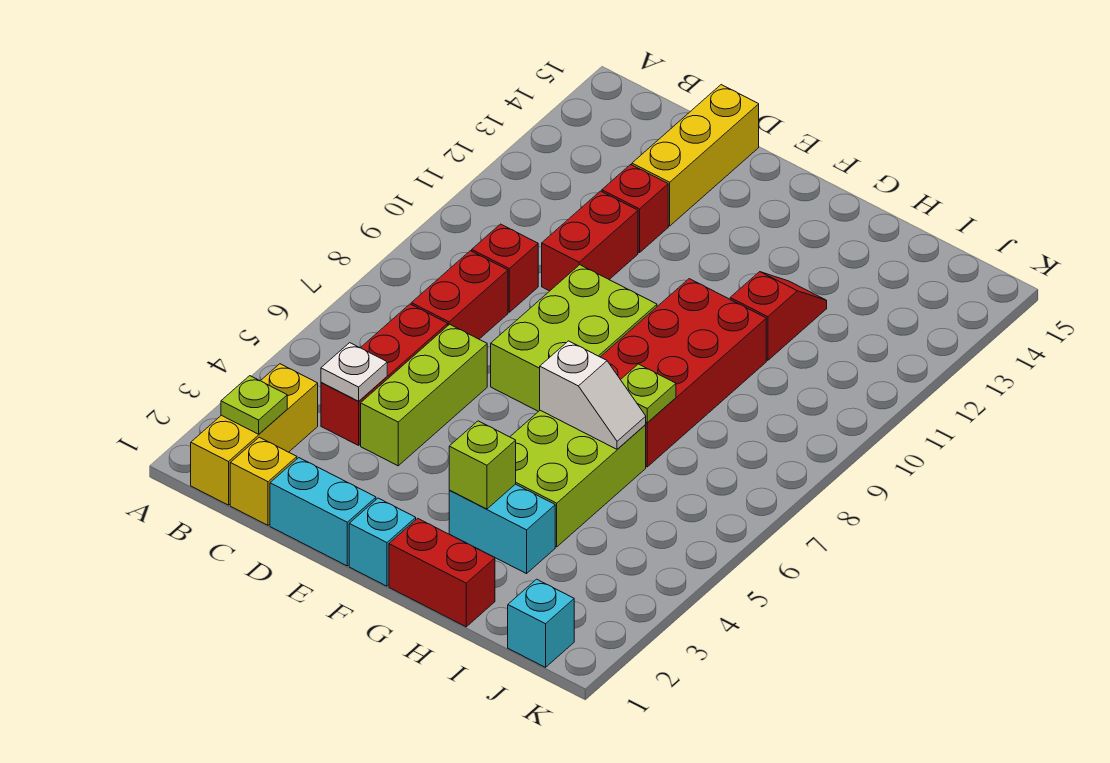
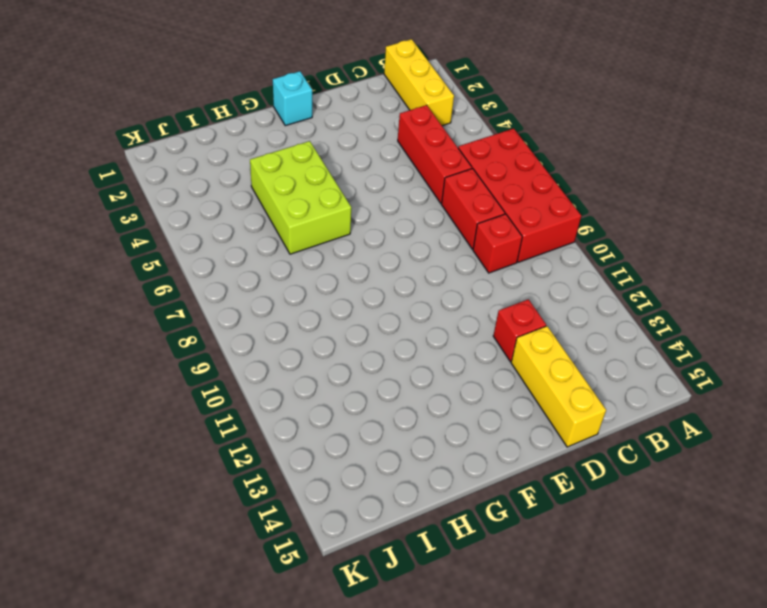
red brick A6:B9 level 1 -> red brick G7:H10 level 1
none -> yellow brick C1 level 1
none -> cyan brick D1:E1 level 1
none -> lime brick D4:D6 level 1

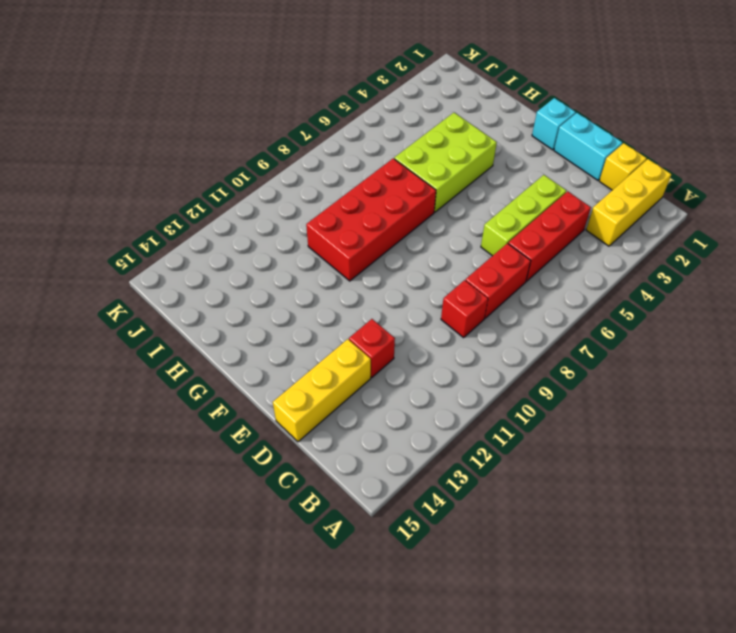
none -> red brick D10:D11 level 1
none -> lime brick E7:F9 level 1
none -> red brick G1:H1 level 1

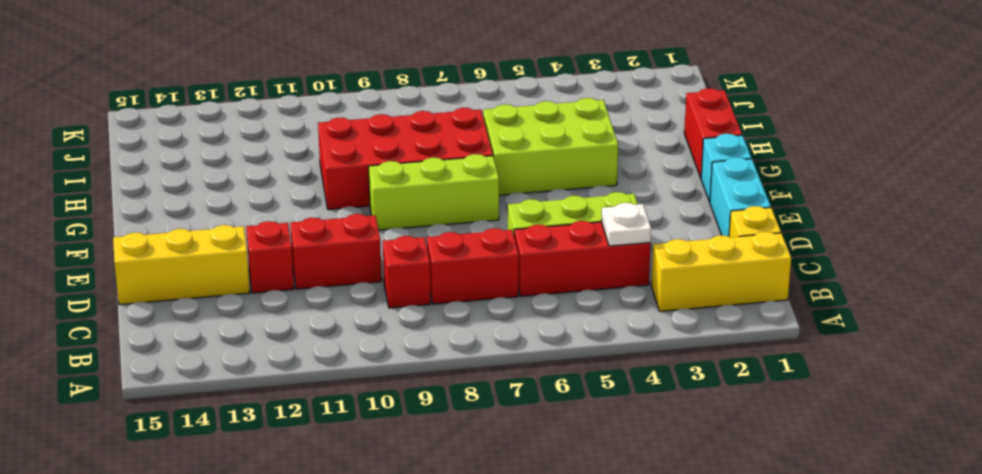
lime brick F7:F9 level 1 -> lime brick E7:F9 level 1
none -> cyan brick G3:H3 level 1
none -> red slope H11:H12 level 1 top 11
none -> cyan brick J1 level 1

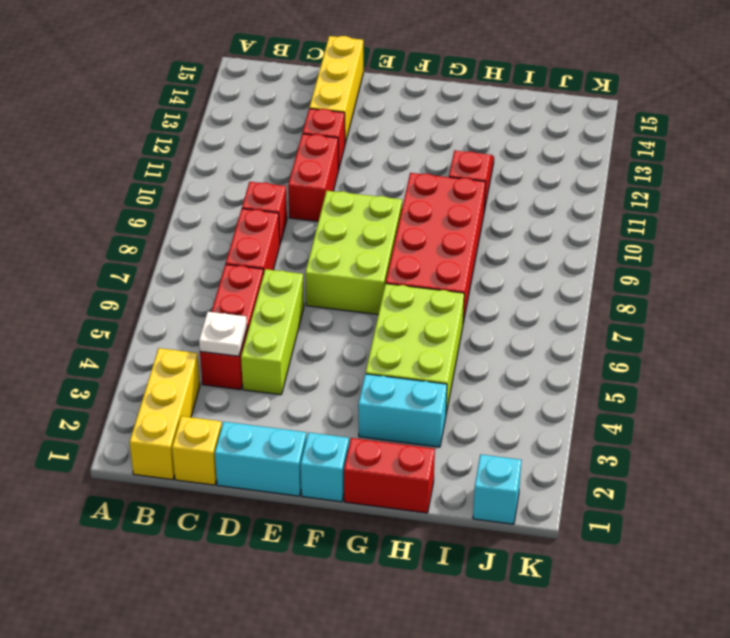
none -> lime plate B2 level 2
none -> lime brick G3 level 2
none -> white slope G6:H6 level 2 top G

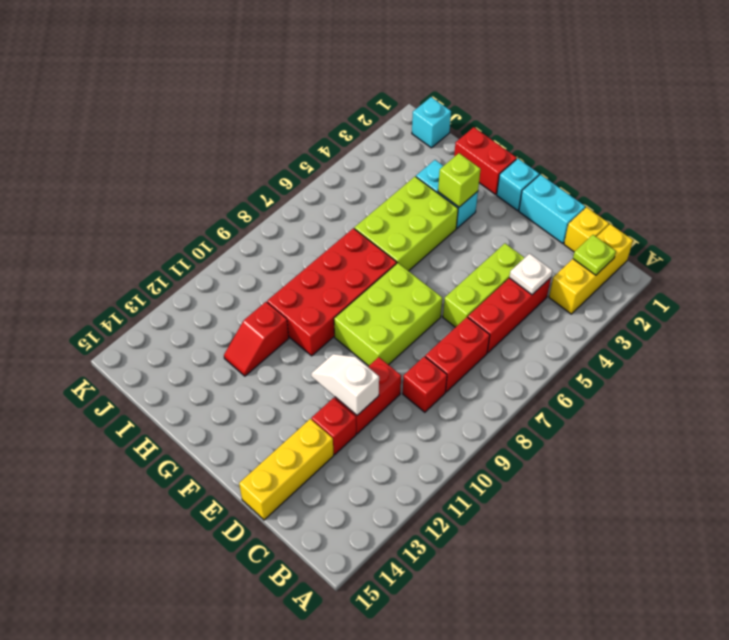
white slope D11:E11 level 2 top D -> white slope G6:H6 level 2 top G
none -> lime plate H7 level 2

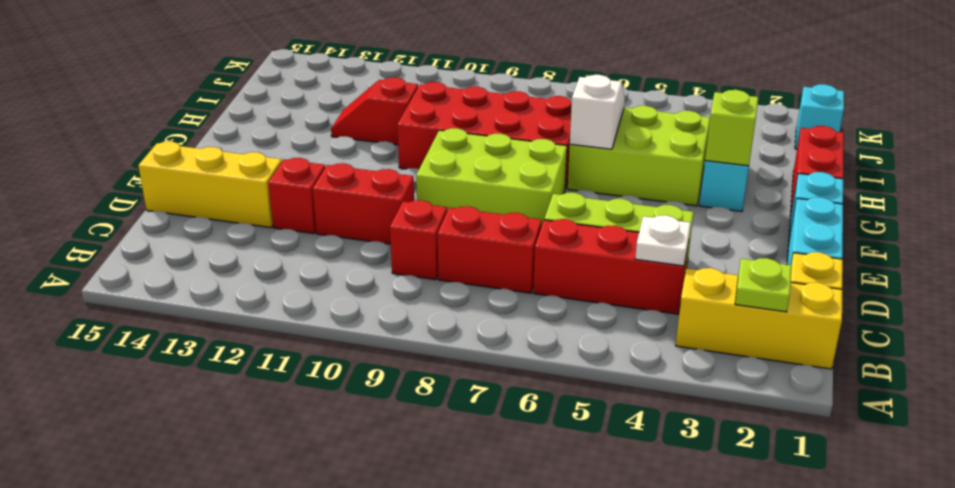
none -> lime plate H7 level 2

